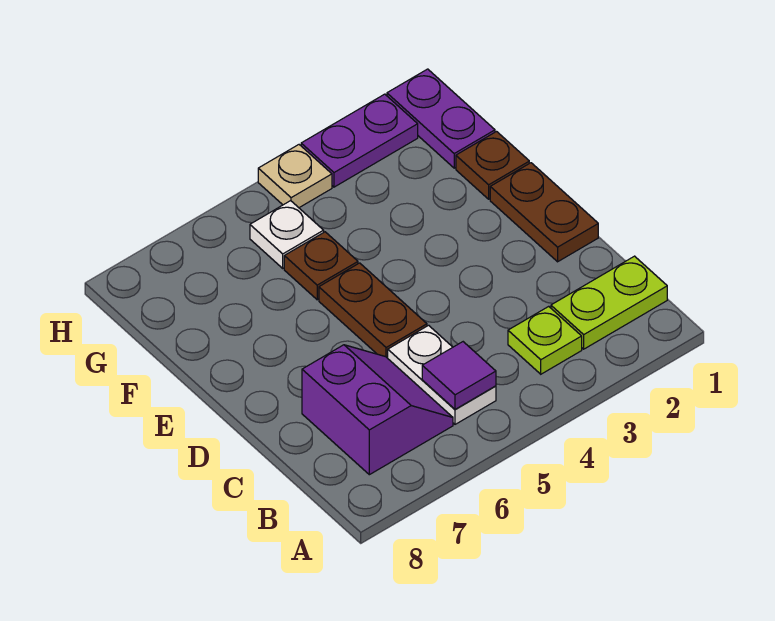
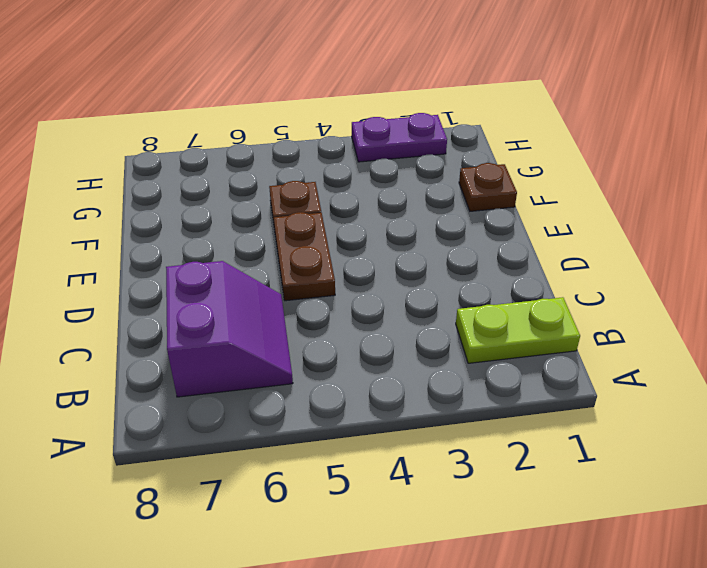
none -> lime plate B3 level 1
none -> white plate B5:C5 level 1
none -> brown plate D1:E1 level 1

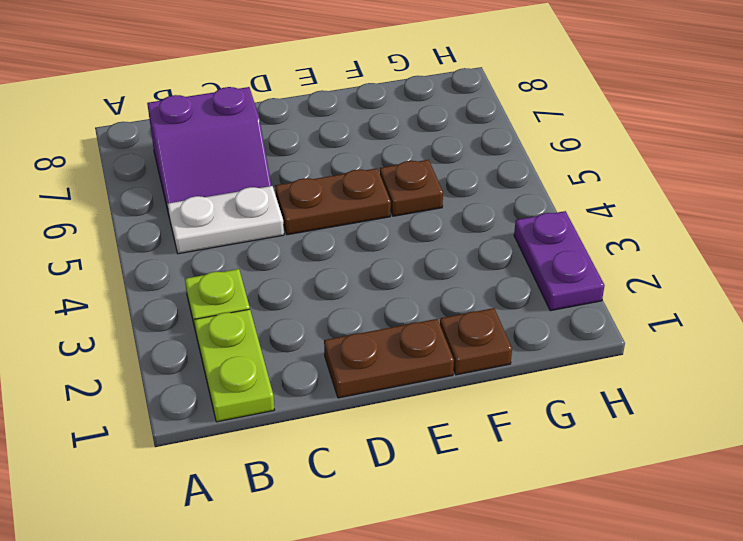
none -> purple plate G1:H1 level 1
none -> white plate G5 level 1
none -> tan plate H4 level 1

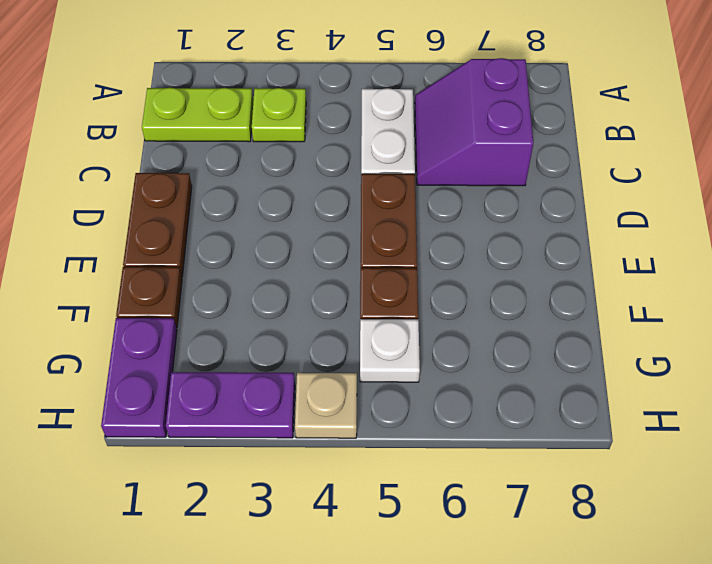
none -> purple tile B5 level 2

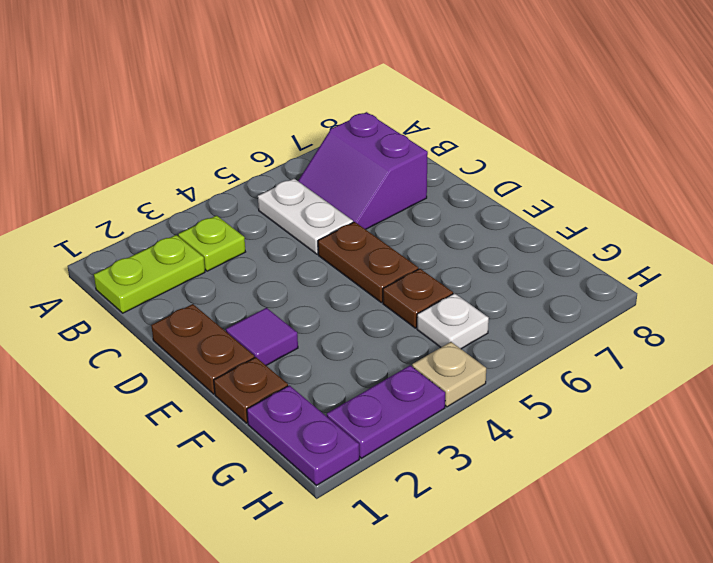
purple tile E2 level 1 -> purple tile B5 level 2

